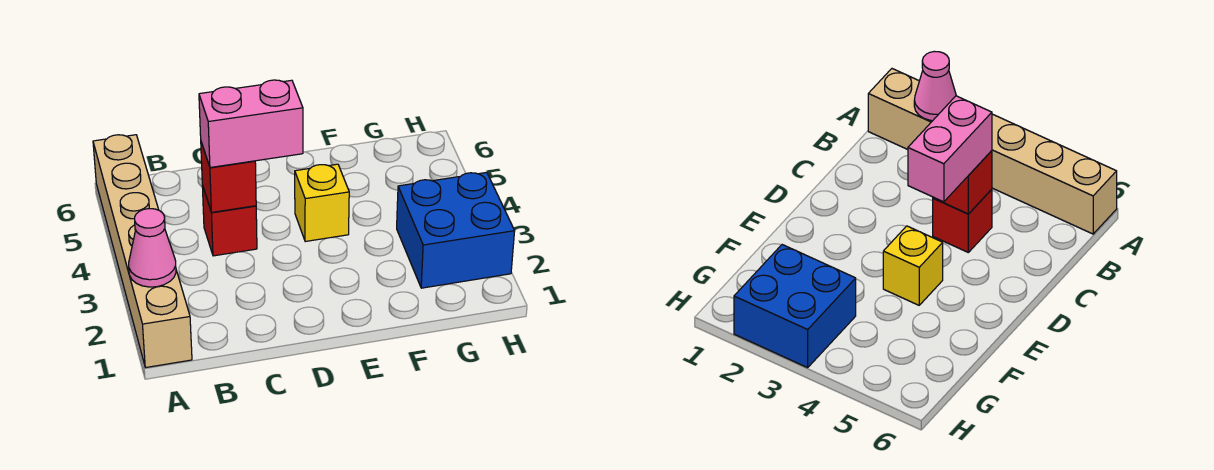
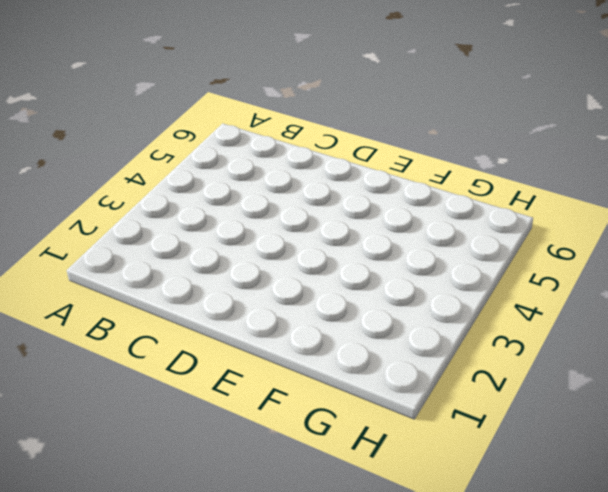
none -> tan brick A1:A6 level 1
none -> red brick C4 level 1

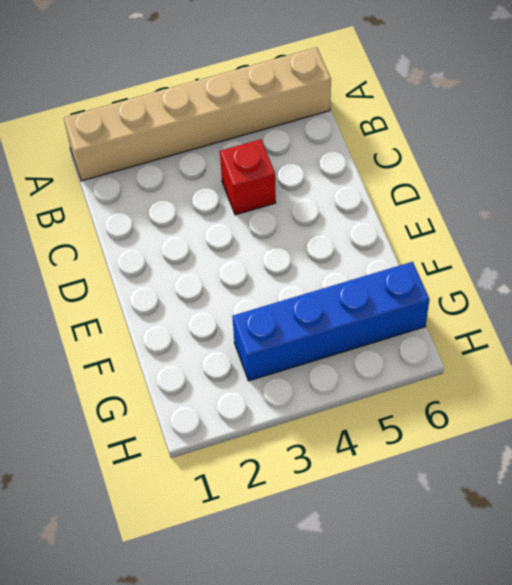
blue brick G3:G6 level 1 -> blue brick G2:H3 level 1
none -> yellow brick E4 level 1
none -> pink cone A2 level 2

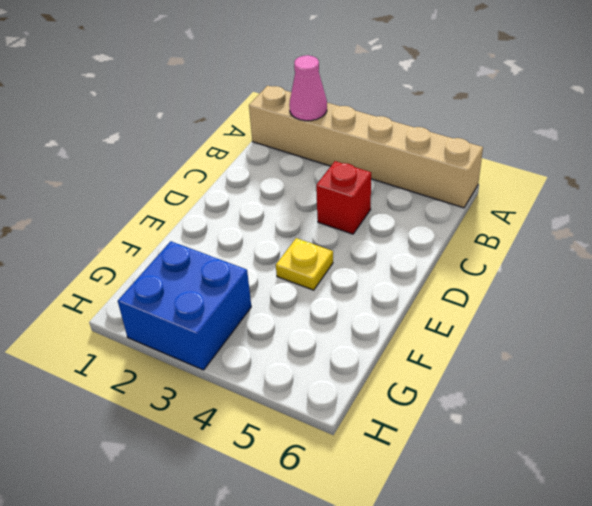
yellow plate E4 level 1 -> yellow brick E4 level 1
none -> red brick C4 level 2
none -> pink brick C4:D4 level 3

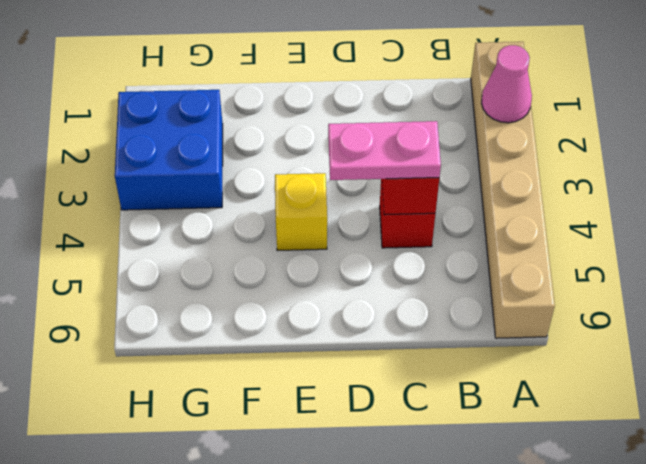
pink plate C4:D4 level 3 -> pink brick C4:D4 level 3

